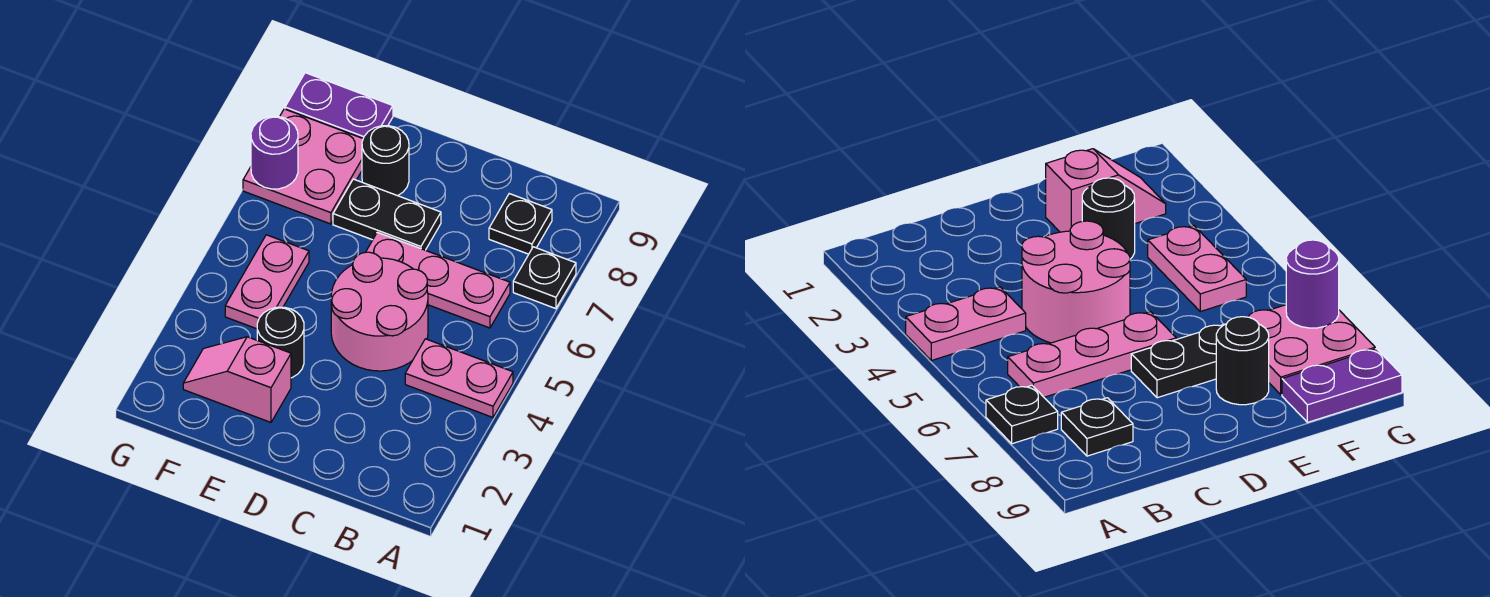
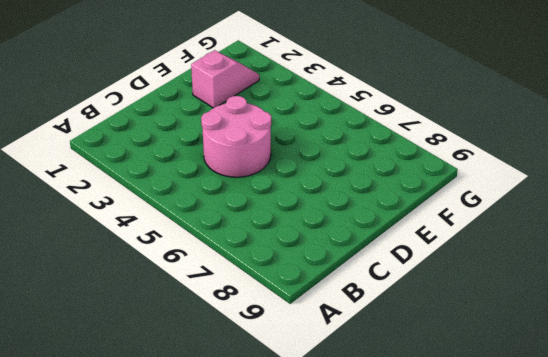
none -> pink plate A4:B4 level 1
none -> black plate A7 level 1
none -> pink plate B6:D6 level 1

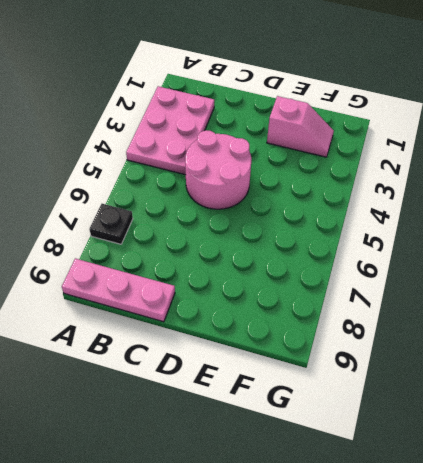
pink plate A2:B4 level 1 -> pink plate A4:B4 level 1
pink plate A9:C9 level 1 -> pink plate B6:D6 level 1
none -> black plate B8 level 1
none -> black plate D7:E7 level 1
none -> black round brick E3 level 1

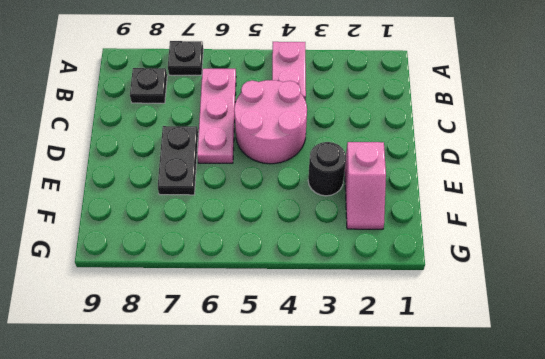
none -> black round brick E8 level 1
none -> pink plate F4:F5 level 1
none -> pink plate F7:G8 level 1

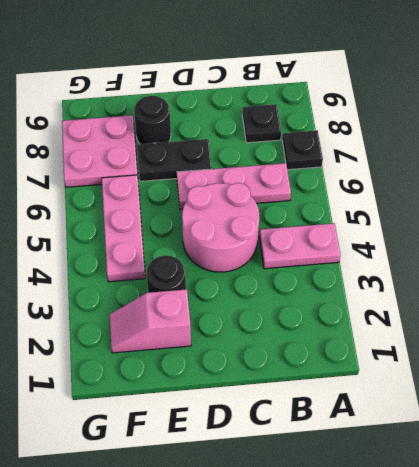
pink plate F4:F6 level 1 -> pink plate F4:F5 level 1
none -> purple plate F9:G9 level 1
none -> purple round brick G7 level 2

